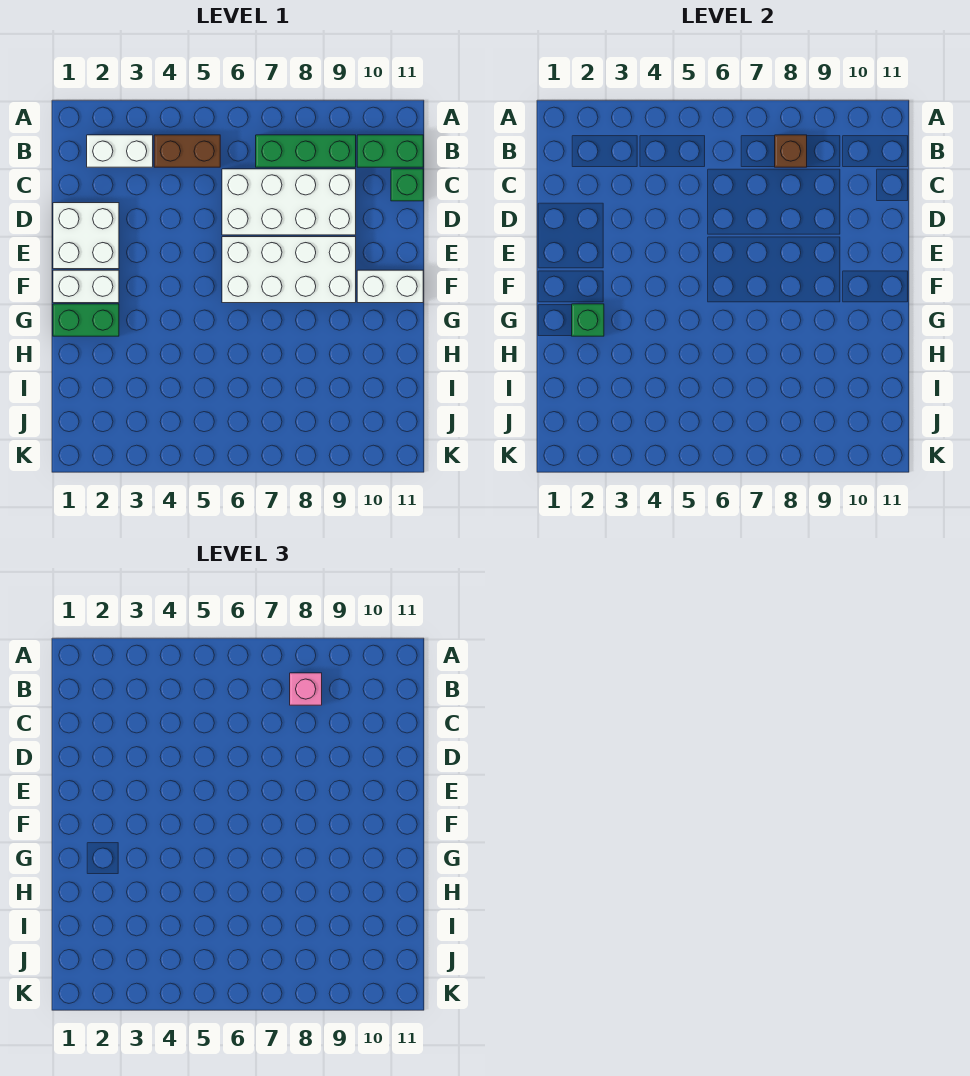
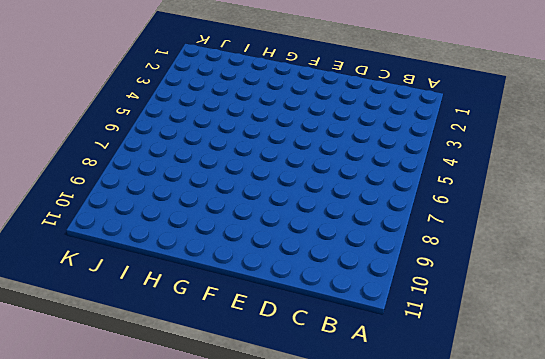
none -> white brick B2:B3 level 1
none -> brown brick B4:B5 level 1
none -> green brick B7:B9 level 1

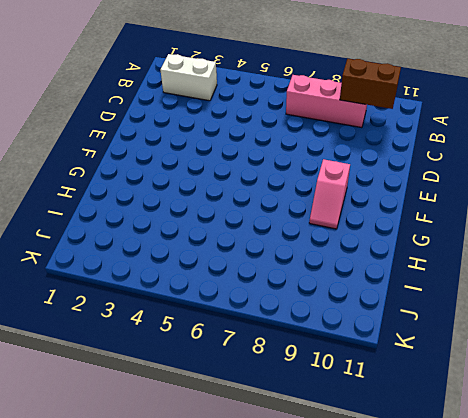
pink brick B7:B9 level 1 -> green brick B7:B9 level 1
brown brick B9:B10 level 2 -> brown brick B4:B5 level 1
pink slope F9:G9 level 1 top F -> white brick E6:F9 level 1
none -> green brick B10:B11 level 1
none -> white brick C6:D9 level 1
none -> green brick C11 level 1

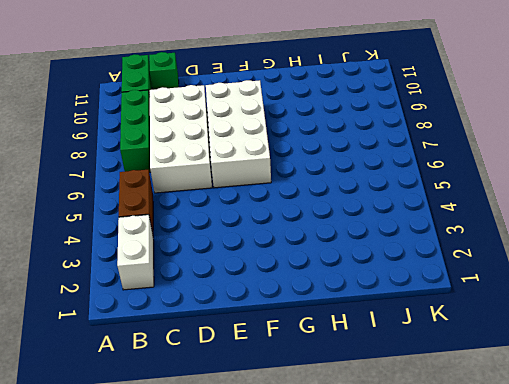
none -> white brick D1:E2 level 1
none -> white brick F1:F2 level 1
none -> white brick F10:F11 level 1

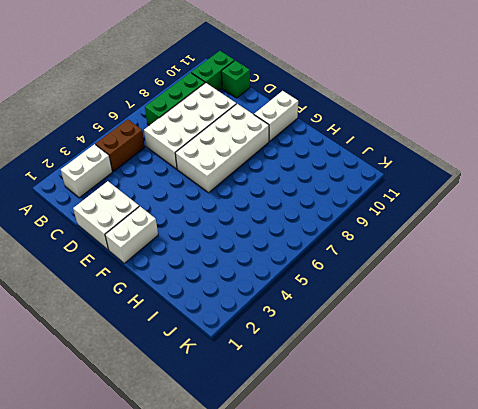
none -> green brick G1:G2 level 1
none -> brown brick B8 level 2
none -> green brick G2 level 2

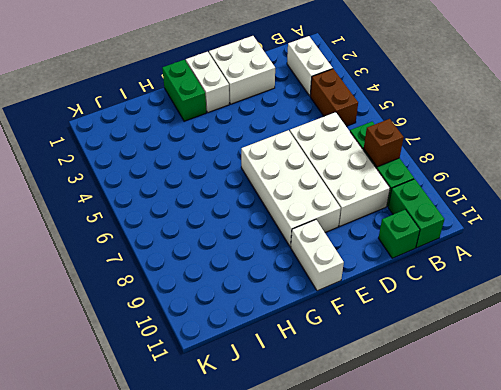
none -> green brick G2 level 2
none -> pink brick B8 level 3

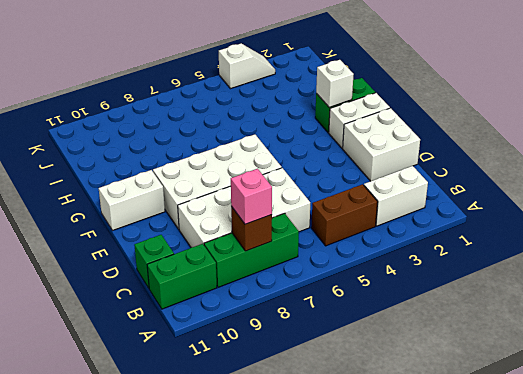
white brick G2 level 2 -> green brick G2 level 2
white slope K3:K4 level 1 top 4 -> none

